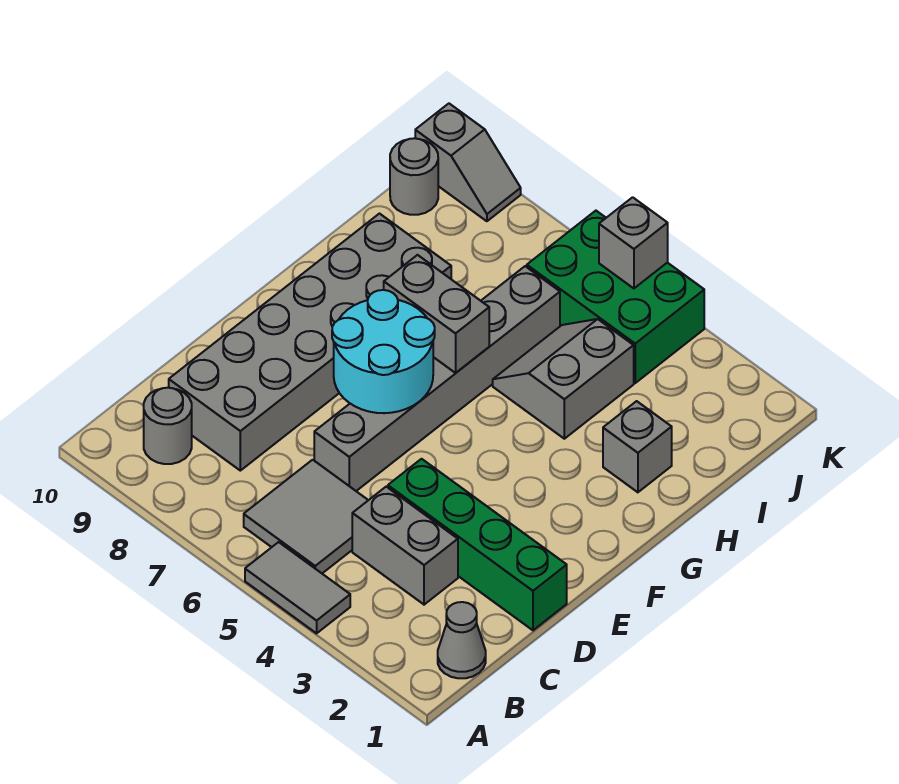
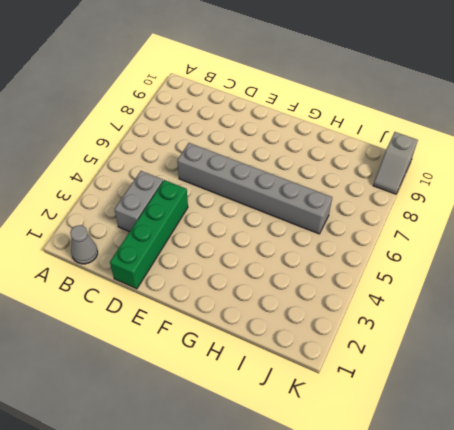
none -> grey tile A4:A5 level 1
none -> grey tile B5:C6 level 1
none -> grey round brick B9 level 1

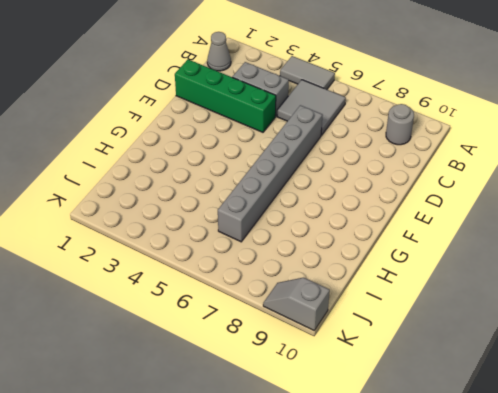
none -> grey brick C8:H9 level 1
none -> grey brick H2 level 1
none -> grey slope H4:I5 level 1 top 4

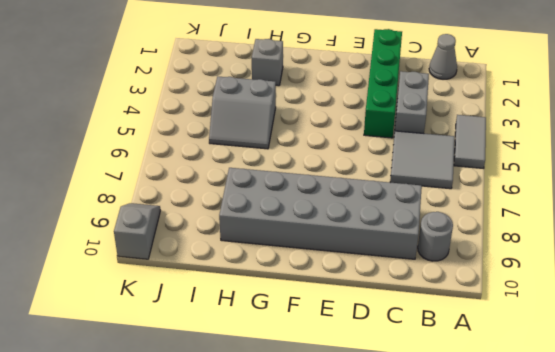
none -> grey brick D6:I6 level 1
none -> green brick J4:K6 level 1
none -> grey round brick J10 level 1

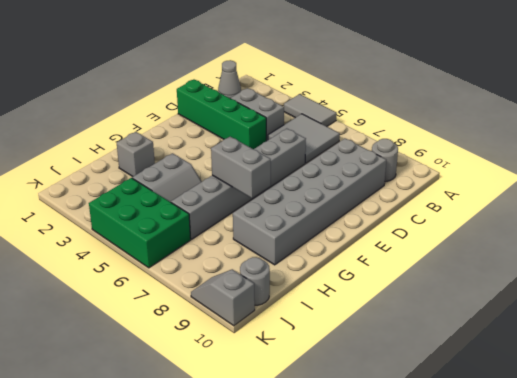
none -> cyan round brick E6:F7 level 2
none -> grey brick K5 level 2

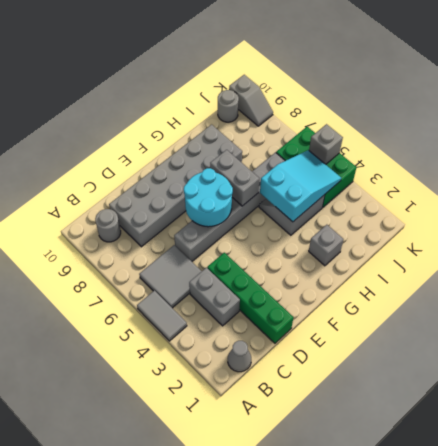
cyan slope H4:J5 level 2 top H -> none

